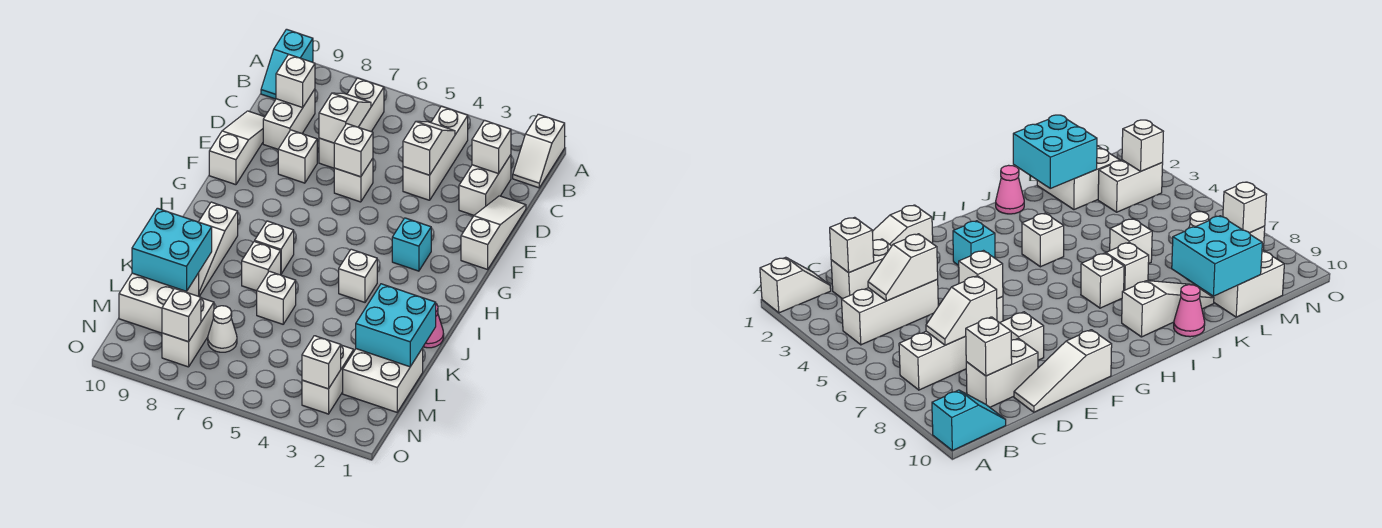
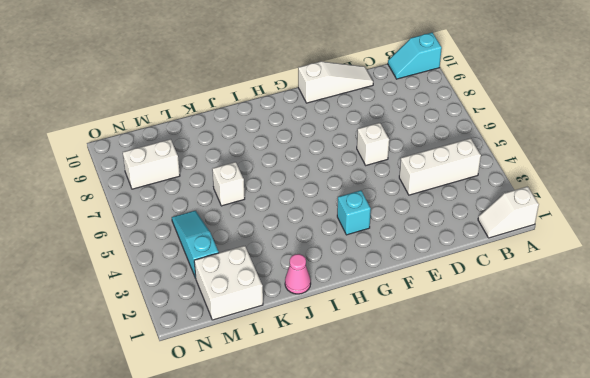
cyan slope M3:M5 level 1 top 3 -> white brick M3:N3 level 1
none -> white brick B7:D7 level 1
none -> white brick C2:D2 level 1
none -> white brick C9:D9 level 1
none -> white slope D1:F1 level 1 top F

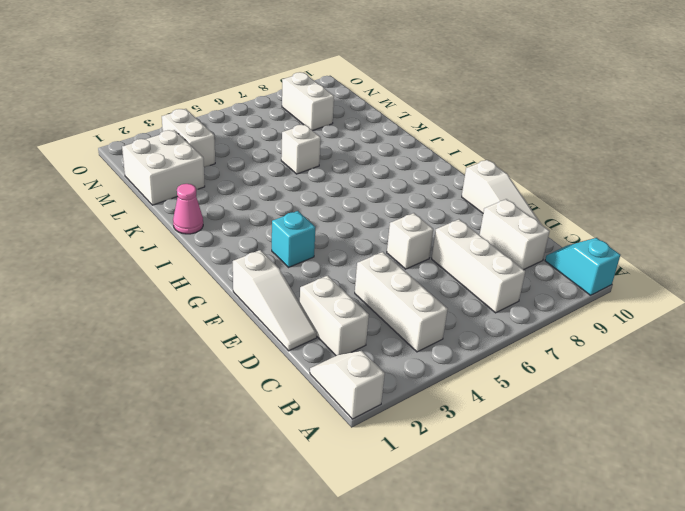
none -> white brick E8 level 1
none -> white brick I4 level 1
none -> white brick I7 level 1
none -> white slope I9:K9 level 1 top I

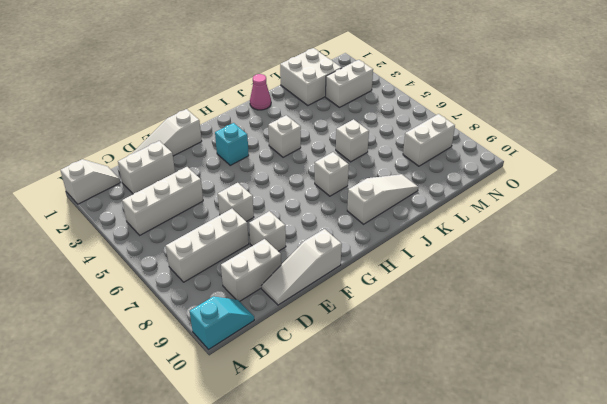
none -> white brick J7 level 1
none -> pink cone J10 level 1
none -> white brick L9:M10 level 1
none -> white cone M7 level 1

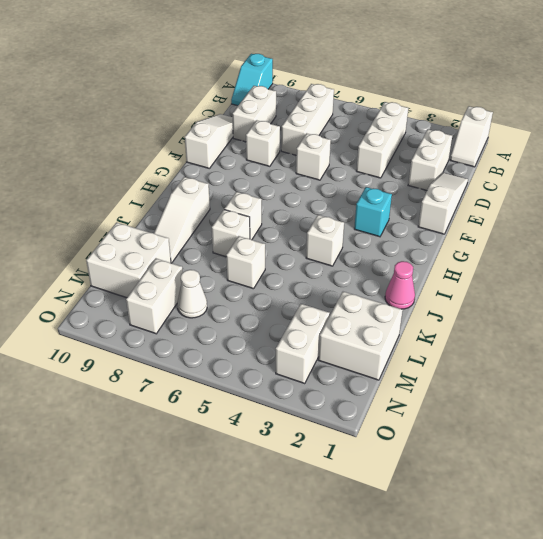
none -> pink cone J10 level 1
none -> white brick C2 level 2
none -> white slope C4:D4 level 2 top D
none -> white slope C7:D7 level 2 top D

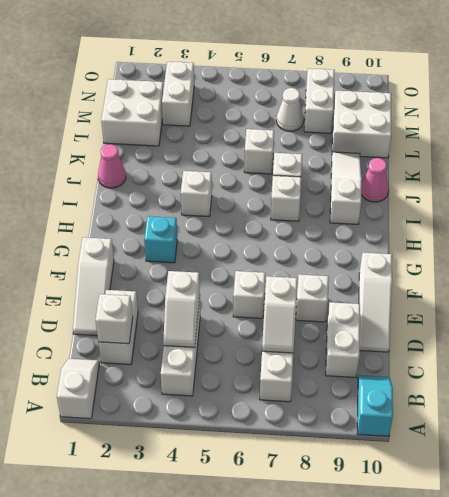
none -> white brick C9 level 2
none -> white brick E6 level 2
none -> cyan brick K1:L2 level 2
none -> cyan brick K9:L10 level 2

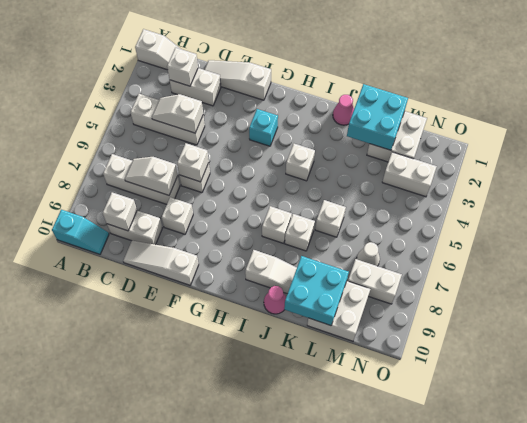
none -> white brick N3 level 2
none -> white brick N8 level 2

